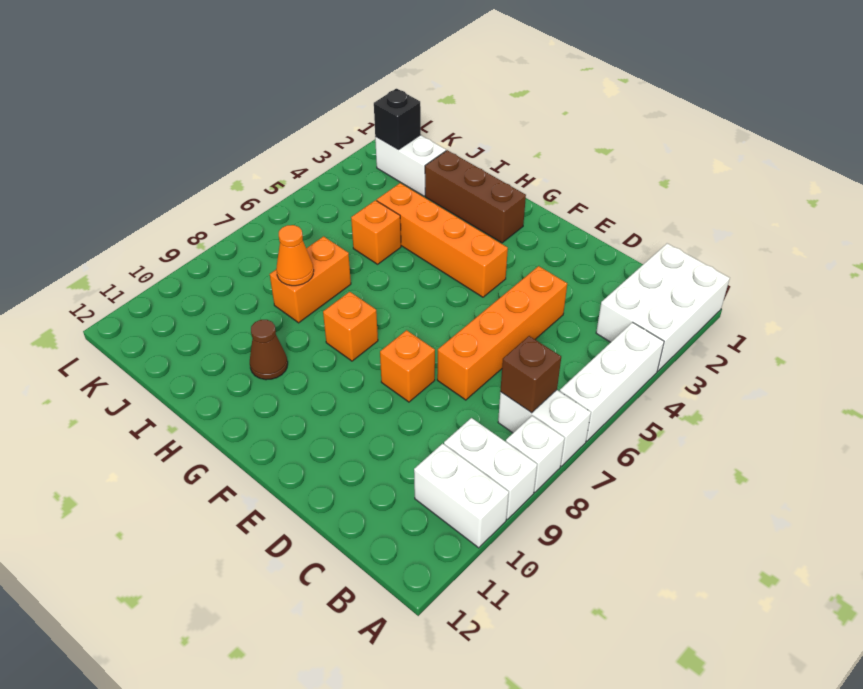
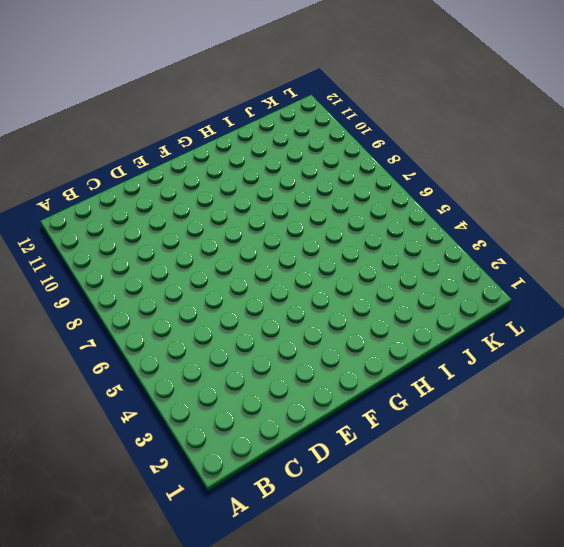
none -> white brick A1:B3 level 1
none -> white brick A4:A6 level 1
none -> white brick A7:B7 level 1

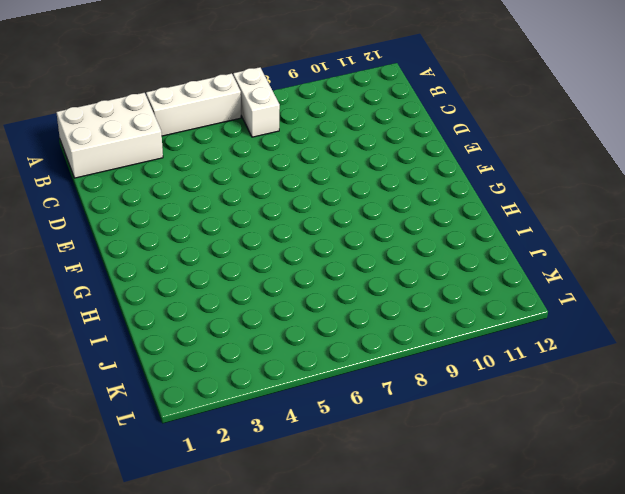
none -> white brick A8 level 1
none -> white brick A9:B9 level 1
none -> white brick A10:B10 level 1

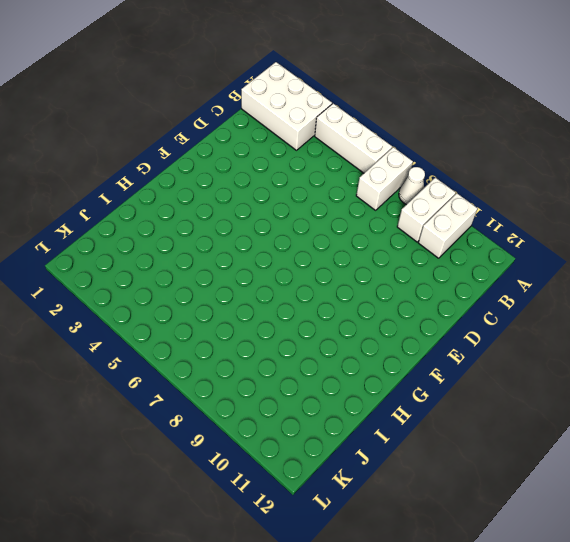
white cone A8 level 1 -> white brick A8 level 1
none -> orange brick D4:D7 level 1
none -> orange brick E8 level 1
none -> orange brick F4:I4 level 1

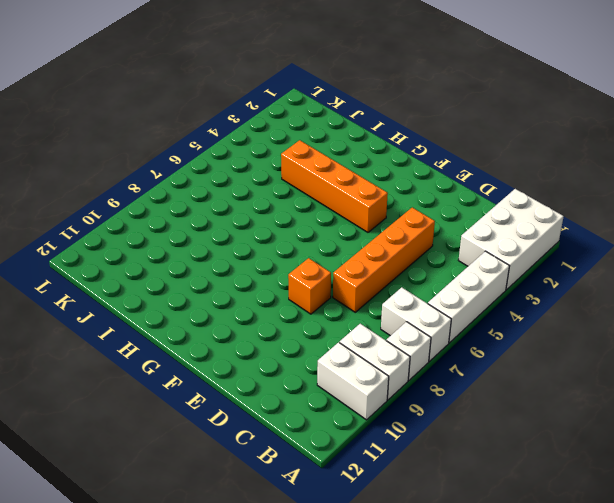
none -> brown brick G2:I2 level 1
none -> orange brick G8 level 1
none -> brown cone H10 level 1

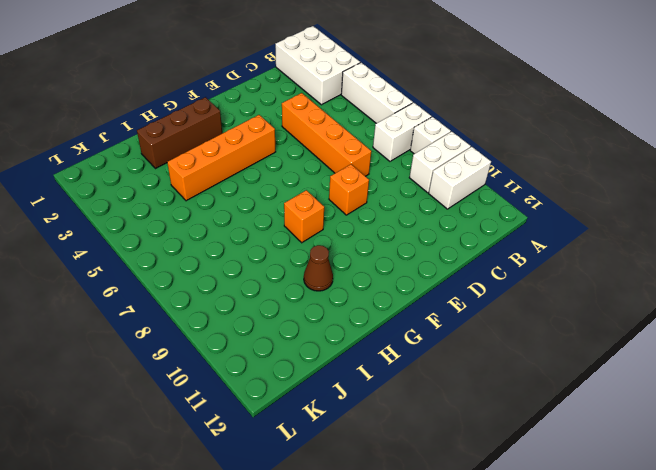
none -> orange brick I5 level 1
none -> orange brick I7:I8 level 1
none -> white brick J2:K2 level 1

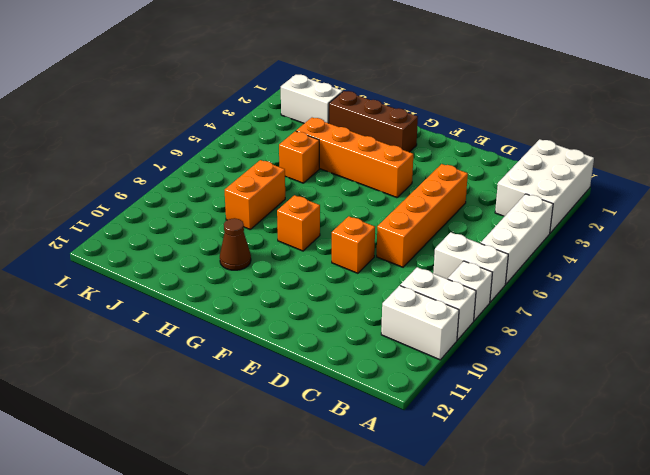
none -> brown brick B7 level 2
none -> orange cone I8 level 2
none -> black brick K2 level 2

